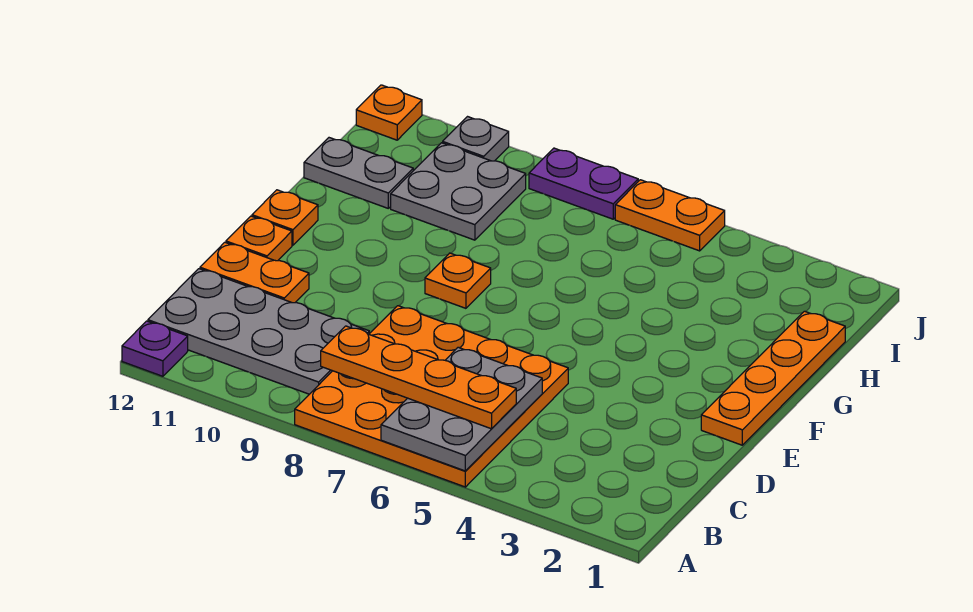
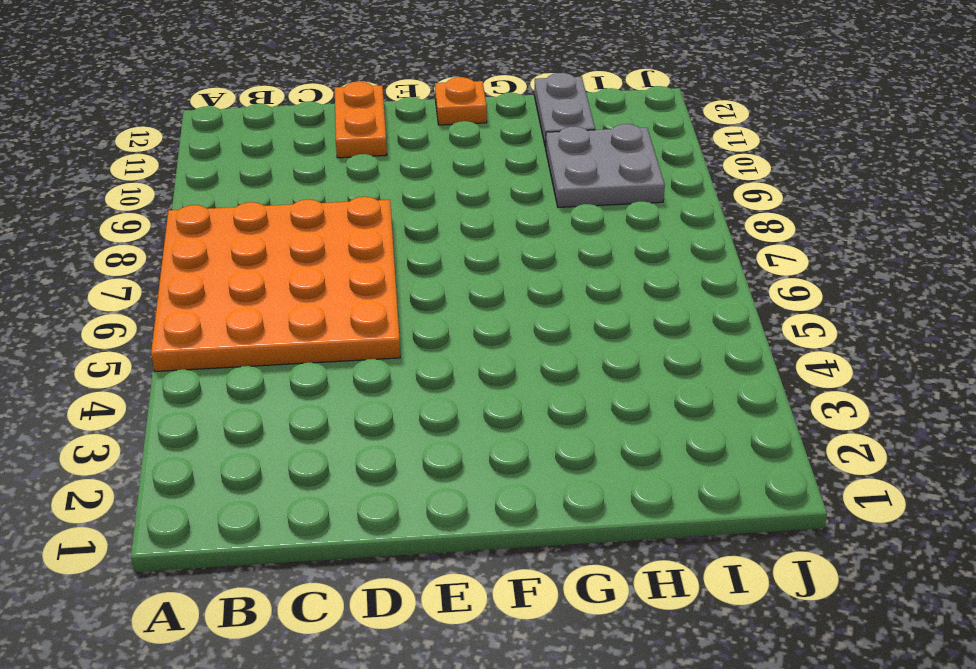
none -> purple plate A12 level 1
none -> grey plate B9:C12 level 1
none -> orange plate E1:H1 level 1

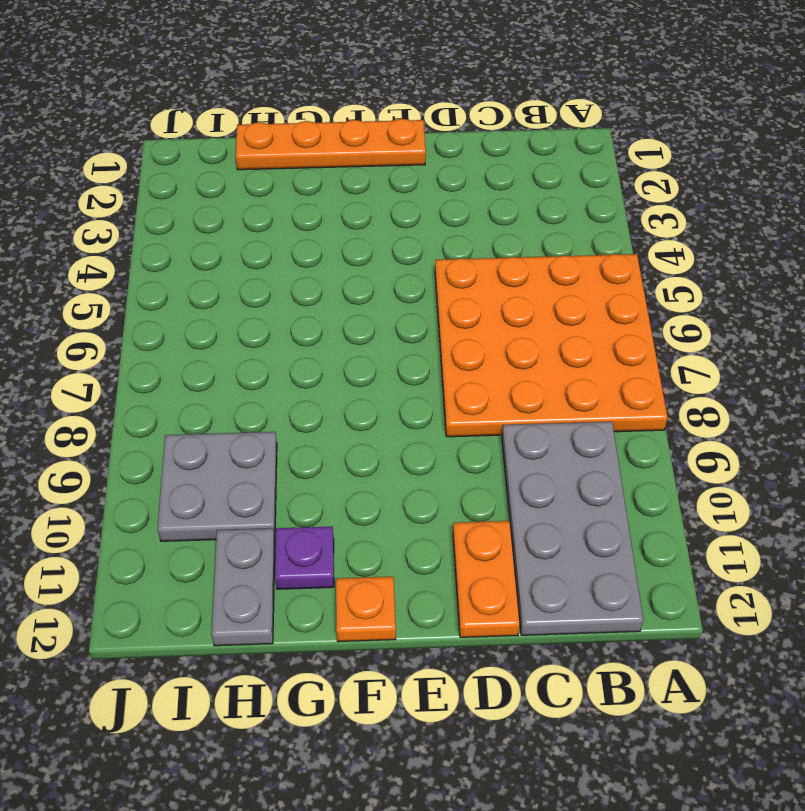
purple plate G11 level 1 -> purple plate A12 level 1
none -> orange plate E12 level 1
none -> orange plate F8 level 1
none -> orange plate J5:J6 level 1

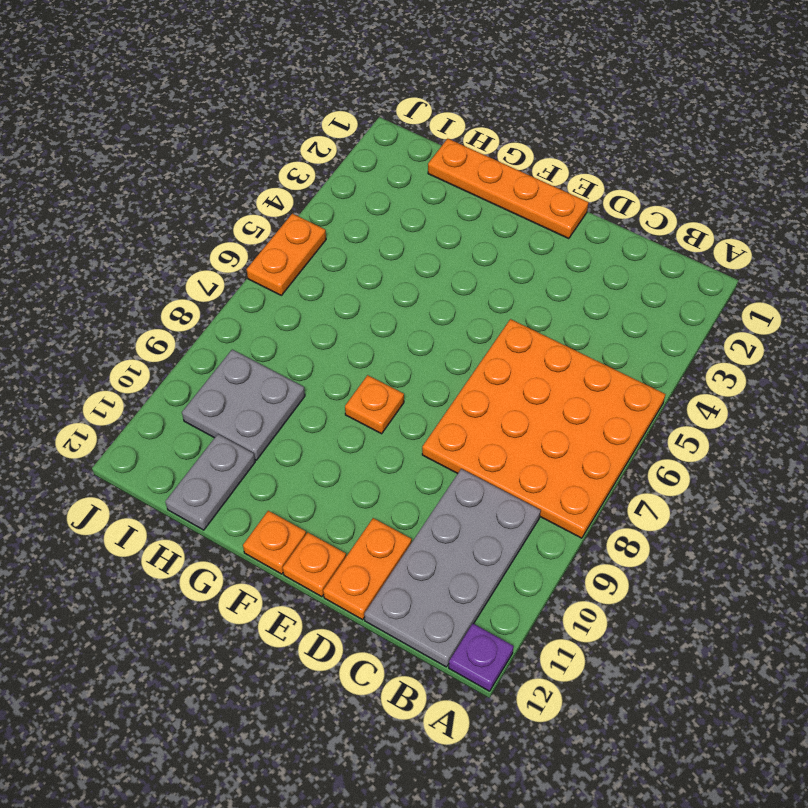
none -> purple plate J7:J8 level 1
none -> grey plate J10 level 1
none -> orange plate J12 level 1

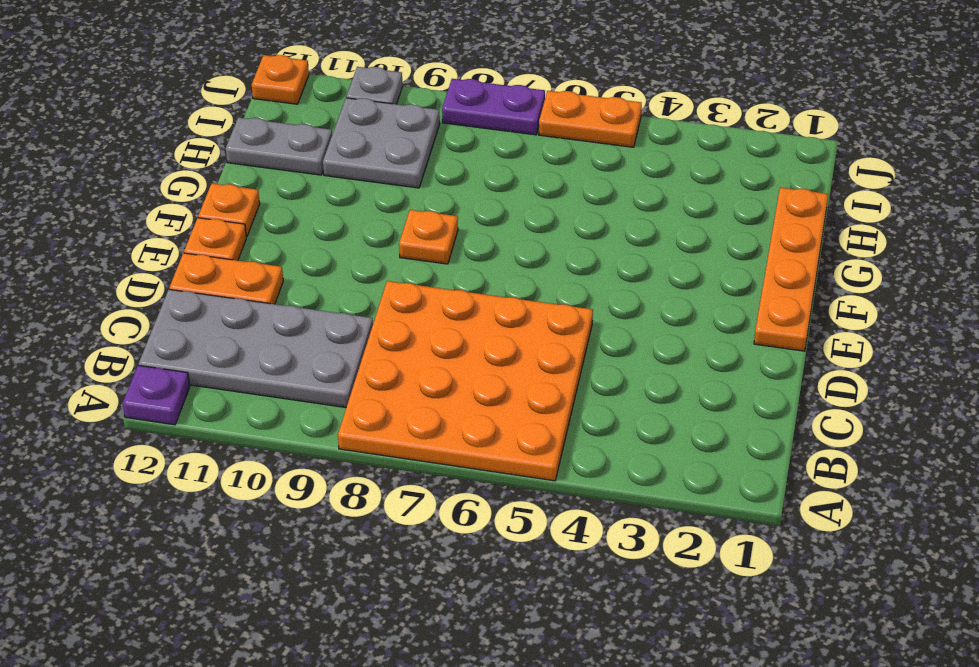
none -> grey plate A5:C6 level 2
none -> orange plate B5:B8 level 3

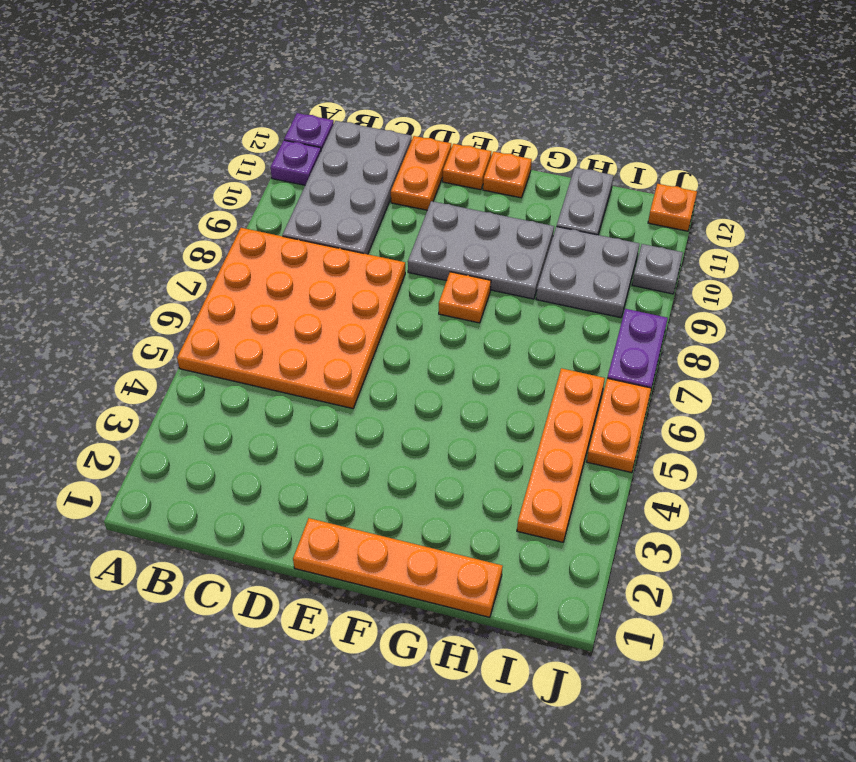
purple plate A11 level 1 -> none
grey plate E9:G10 level 1 -> grey plate A5:C6 level 2
orange plate I3:I6 level 1 -> orange plate B5:B8 level 3

